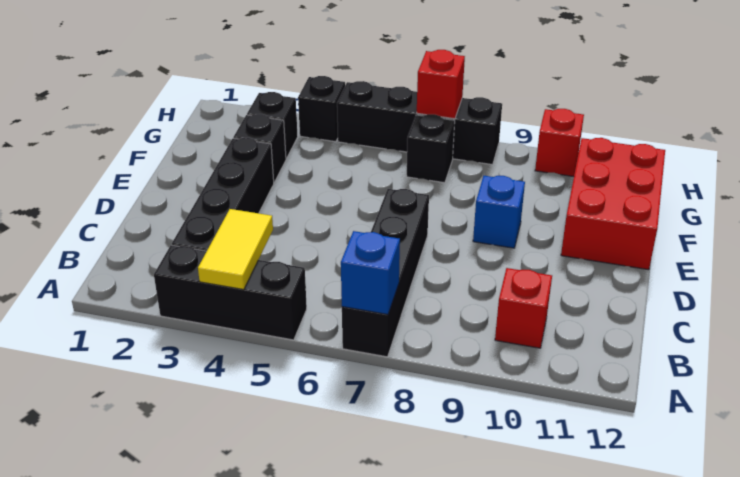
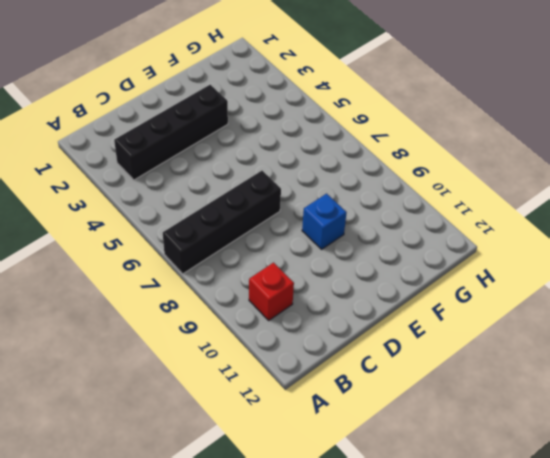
none -> black brick A3:A5 level 1
none -> red brick E11:G12 level 1
none -> black brick F3 level 1

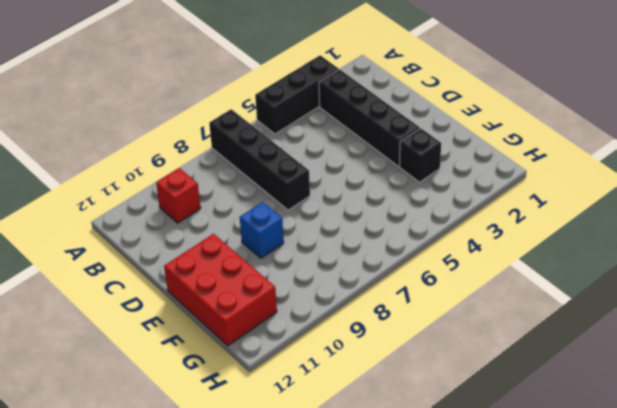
none -> black brick G3 level 1
none -> black brick G7 level 1
none -> black brick H4 level 1

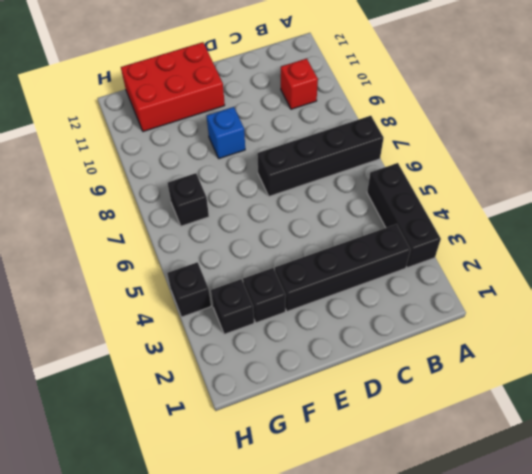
none -> black brick H5:H8 level 1
none -> red brick H10 level 1
none -> yellow tile A4:B4 level 2

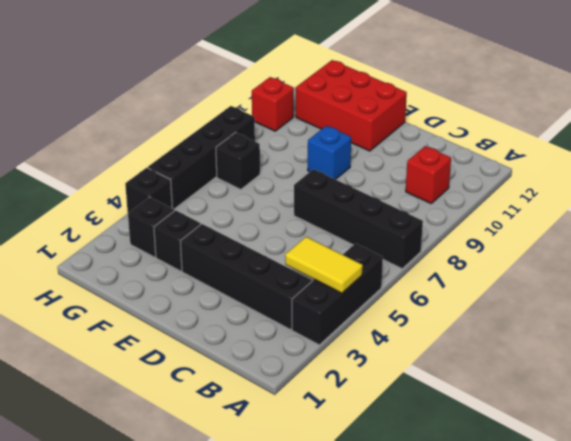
none -> blue brick A7 level 2
none -> red brick H7 level 2

